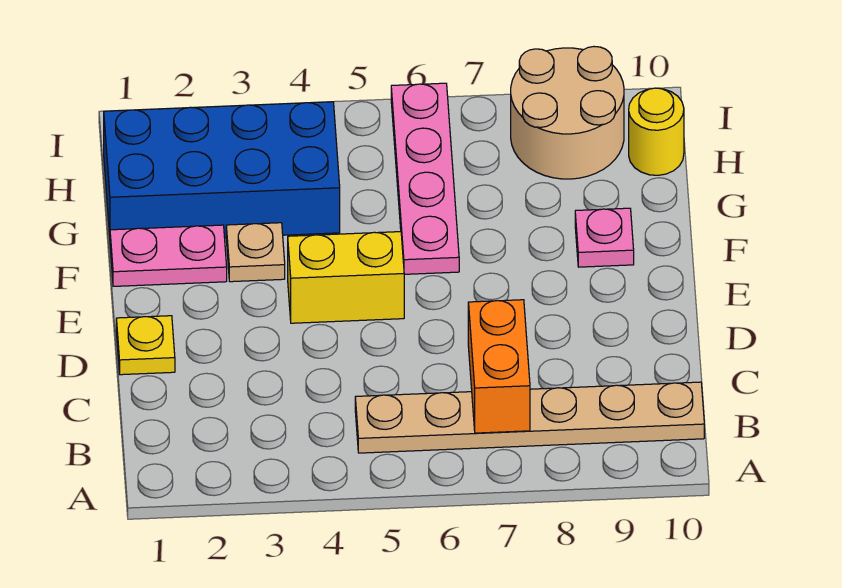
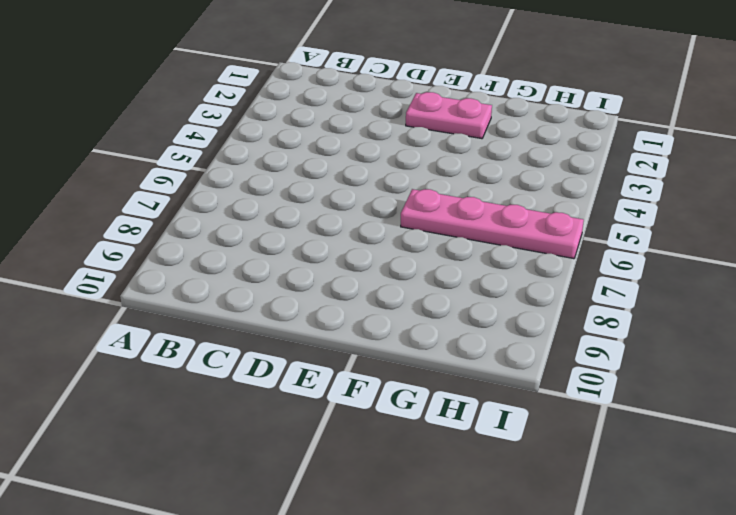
pink plate E2:F2 level 1 -> pink plate F1:F2 level 1
none -> tan plate B5:B10 level 1
none -> yellow plate D1 level 1

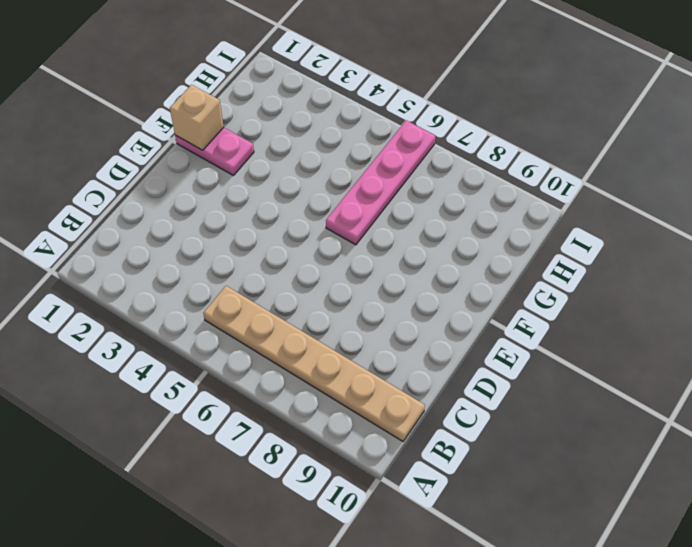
tan brick F1 level 2 -> none
none -> yellow plate D1 level 1
none -> yellow brick E4:E5 level 1

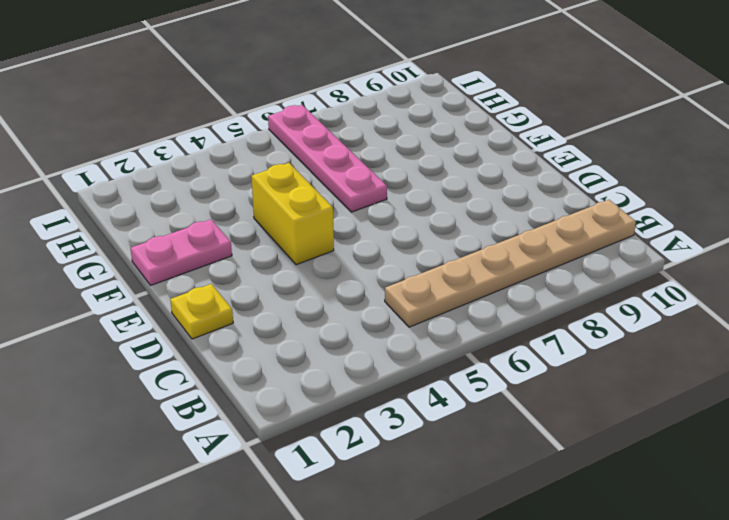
yellow brick E4:F4 level 1 -> yellow brick E4:E5 level 1
none -> tan plate F3 level 1
none -> pink plate F9 level 1

